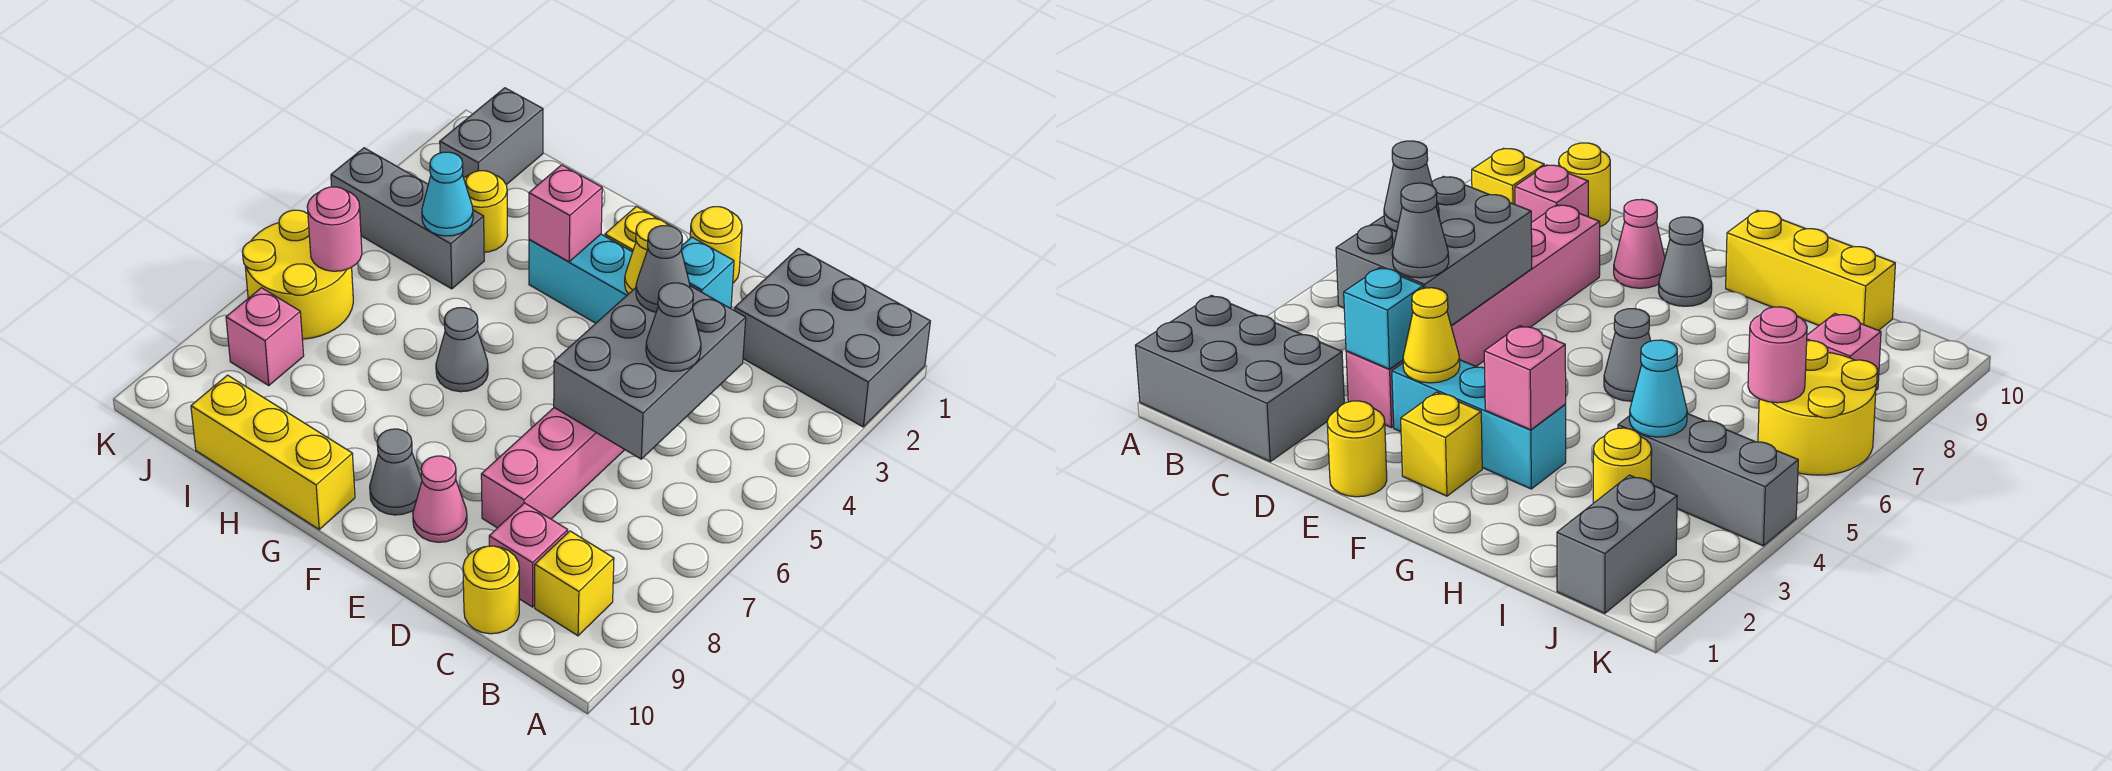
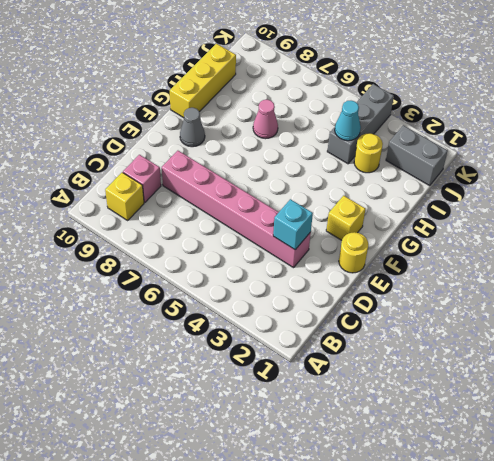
pink cone H7 level 1 -> pink cone E9 level 1
none -> grey brick A1:C2 level 1
none -> yellow round brick C10 level 1
none -> cyan brick E3:G3 level 1

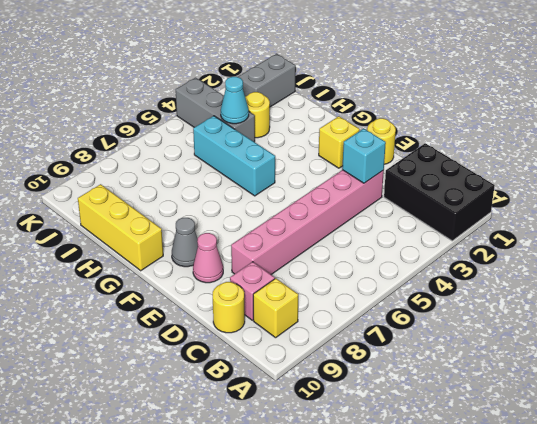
black brick A1:C2 level 1 -> grey brick A1:C2 level 1
cyan brick G5:I5 level 1 -> cyan brick E3:G3 level 1
none -> grey cone G6 level 1
none -> yellow round brick J6:K7 level 1
none -> pink brick J8 level 1

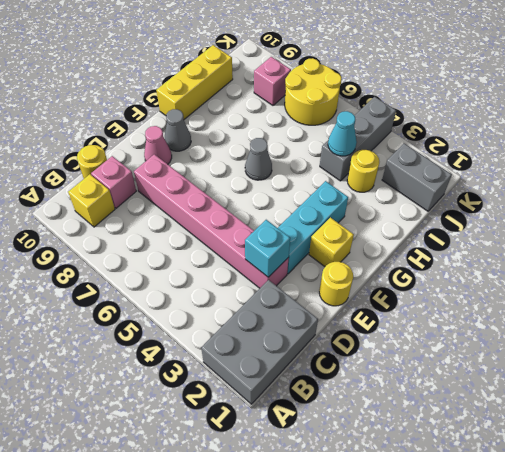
none -> grey brick C4:D6 level 2
none -> yellow cone E3 level 2
none -> pink brick G3 level 2

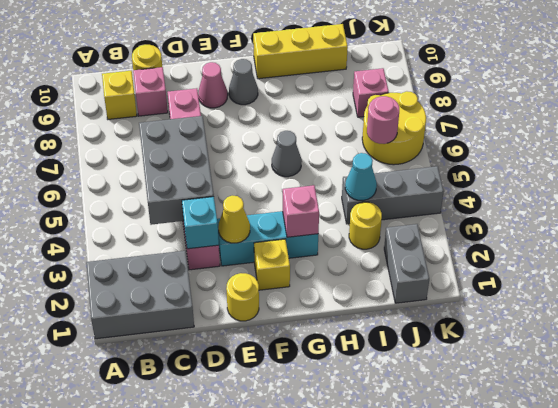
none -> grey cone C5 level 3
none -> grey cone D4 level 3

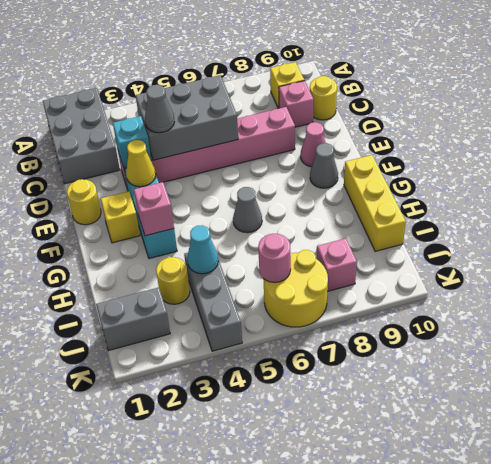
none -> grey cone C5 level 3

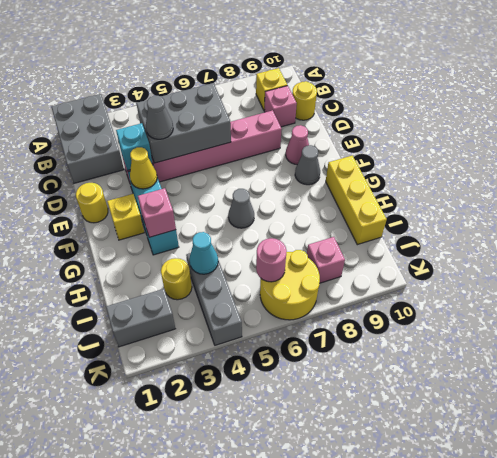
none -> grey cone C5 level 3

